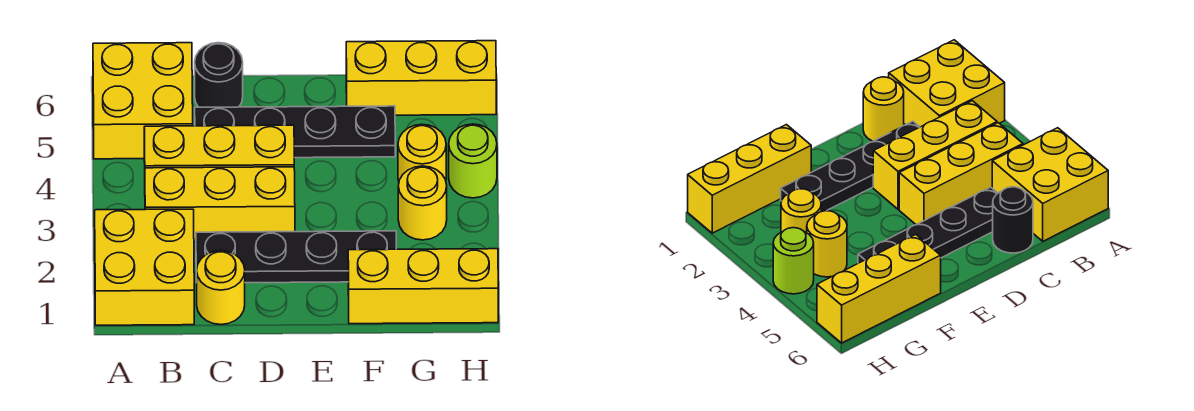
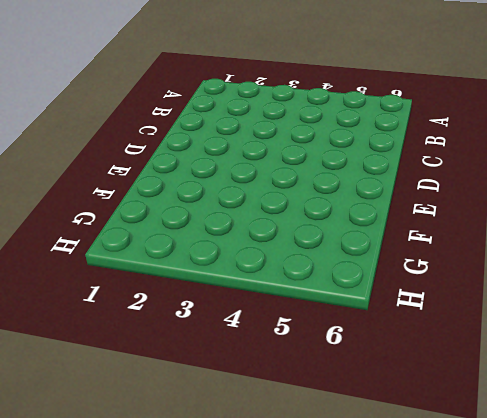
none -> yellow brick A1:B2 level 1
none -> yellow brick A5:B6 level 1
none -> yellow brick B3:D3 level 1

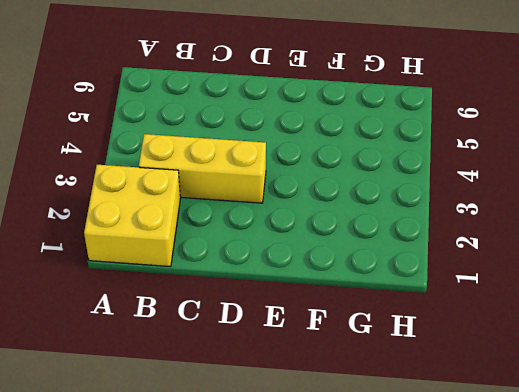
none -> yellow brick A5:B6 level 1
none -> yellow brick B4:D4 level 1
none -> yellow round brick C1 level 1

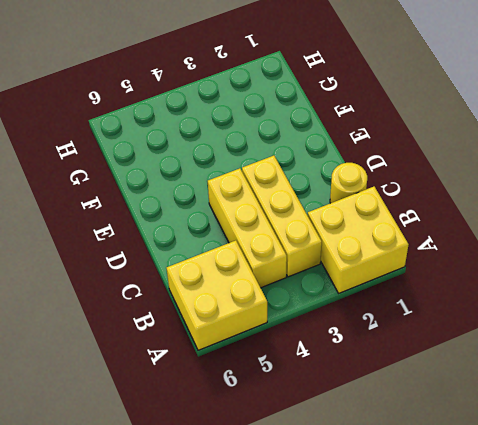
none -> black plate C2:F2 level 1
none -> black plate C5:F5 level 1
none -> black round brick C6 level 1

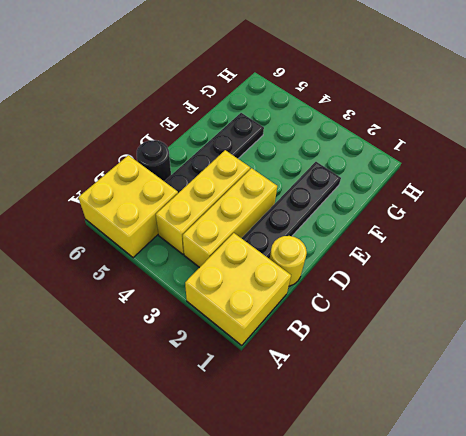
none -> yellow brick F1:H1 level 1
none -> yellow brick F6:H6 level 1
none -> yellow round brick G3 level 1

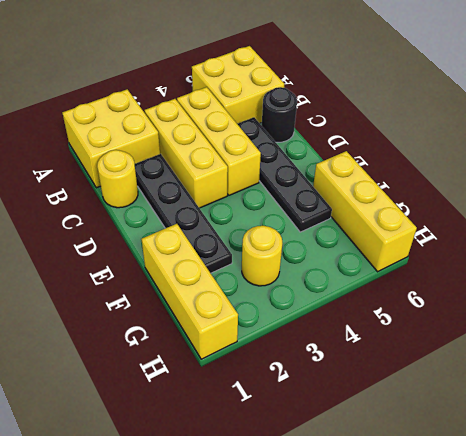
none -> yellow round brick G4 level 1
none -> lime round brick H4 level 1

